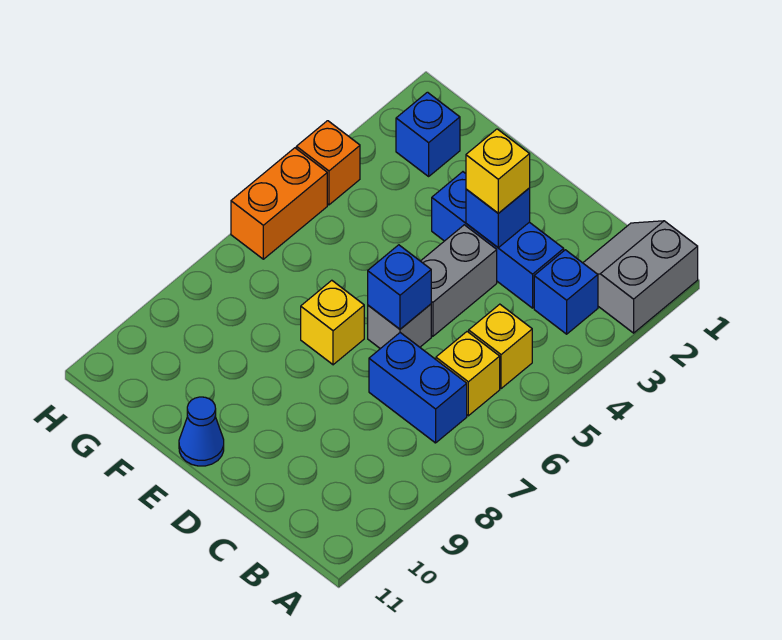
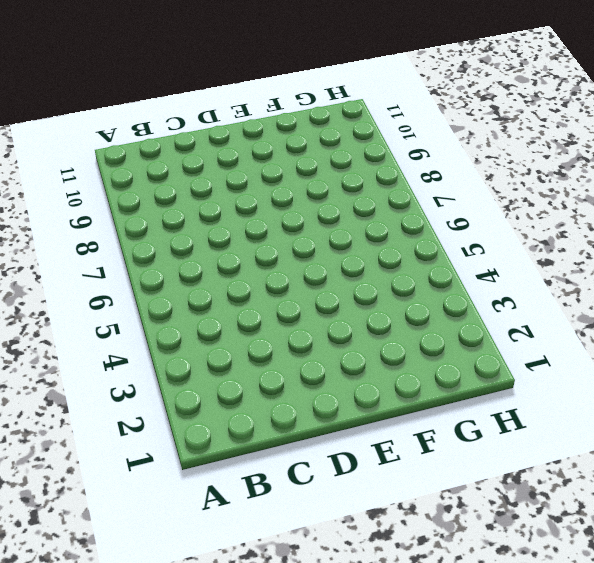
none -> grey slope A1:B2 level 1 top A
none -> blue brick B3 level 1
none -> yellow brick B5 level 1

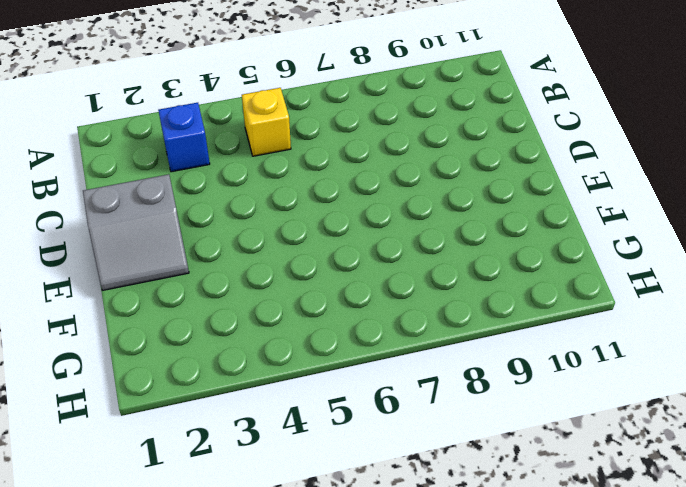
grey slope D1:E2 level 1 top D -> grey slope A1:B2 level 1 top A
none -> yellow brick B6 level 1
none -> blue brick B7:C7 level 1
none -> blue brick C3:E3 level 1

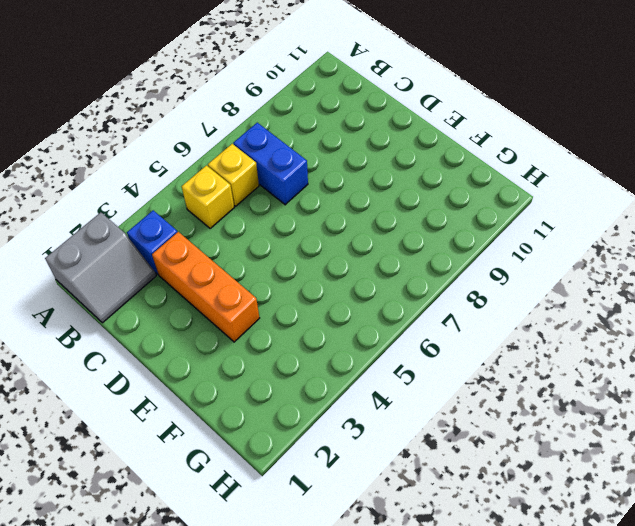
orange brick C3:E3 level 1 -> blue brick C3:E3 level 1
none -> grey brick D4:D5 level 1
none -> grey brick D6 level 1
none -> yellow brick E7 level 1

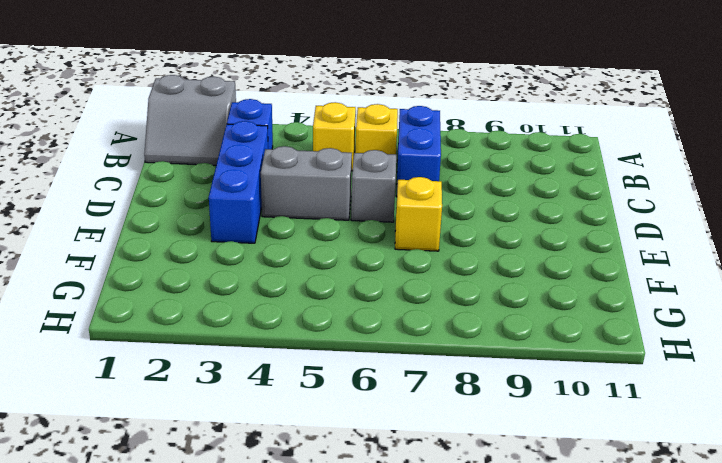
none -> blue cone E11 level 1
none -> blue brick G2 level 1
none -> orange brick H4 level 1

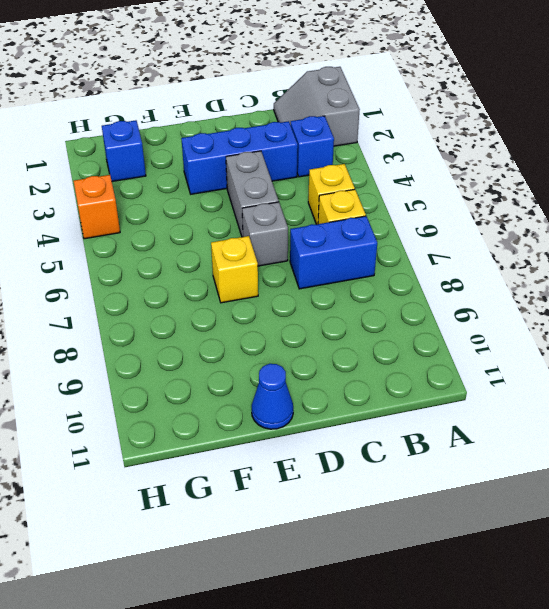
none -> orange brick H5:H6 level 1
none -> blue brick D3 level 2
none -> blue brick D6 level 2

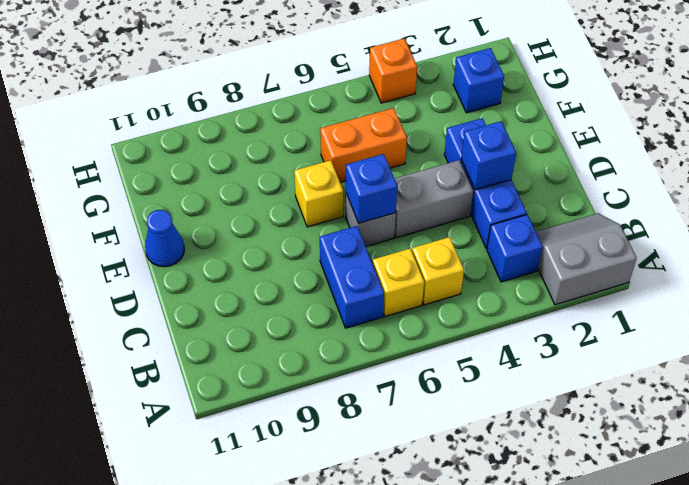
orange brick F5:F6 level 1 -> orange brick H5:H6 level 1
none -> yellow brick D3 level 3

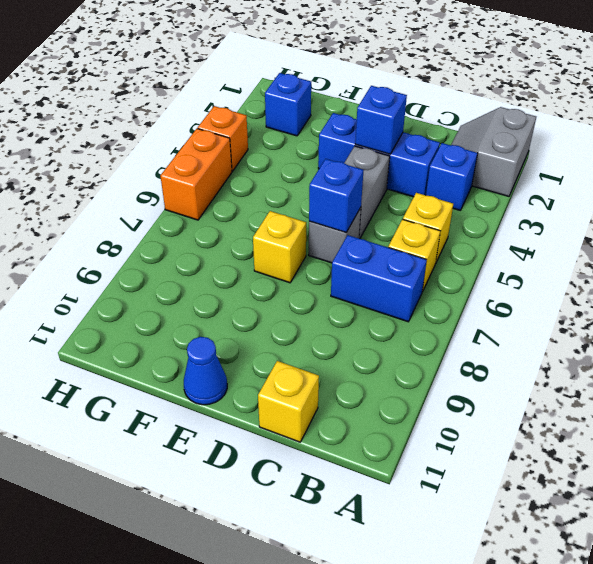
yellow brick C11 level 1 -> yellow brick D3 level 3

